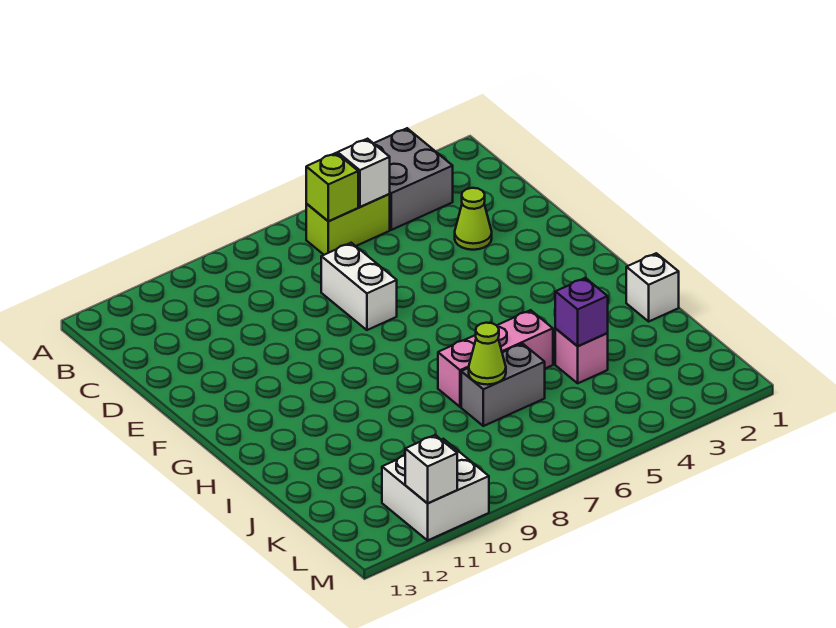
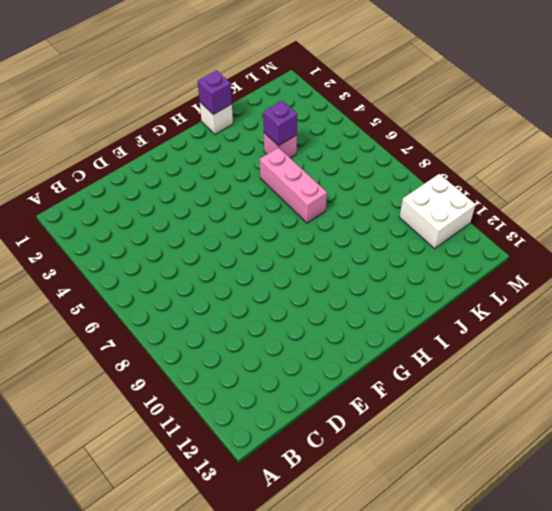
purple brick I1 level 2 -> none
none -> grey brick A3:B4 level 1
none -> lime brick B5:B6 level 1
none -> lime cone D3 level 1

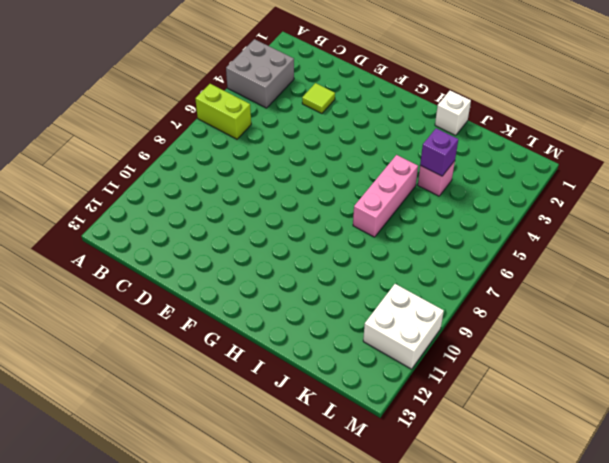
lime brick A6:B6 level 1 -> lime brick B5:B6 level 1
lime tile D3 level 1 -> lime cone D3 level 1
none -> white brick D7:E7 level 1
none -> grey brick J6:J7 level 1
none -> white brick B5 level 2

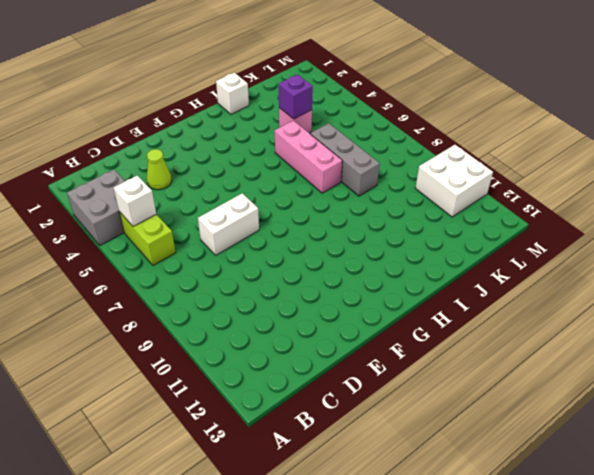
grey brick J6:J8 level 1 -> grey brick J6:J7 level 1
none -> lime brick B6 level 2
none -> lime cone J7 level 2
none -> white brick M11 level 2

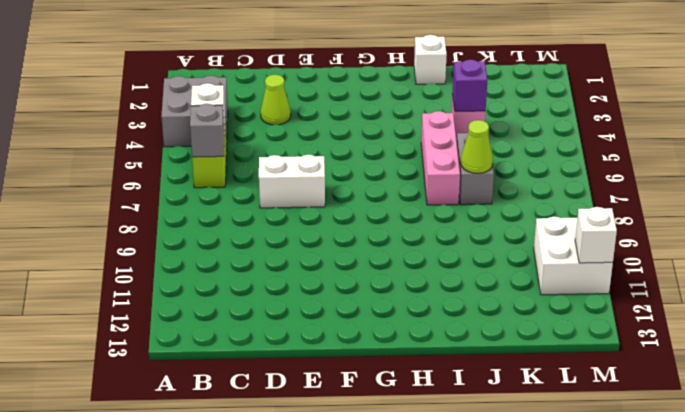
grey brick B6 level 2 -> lime brick B6 level 2

